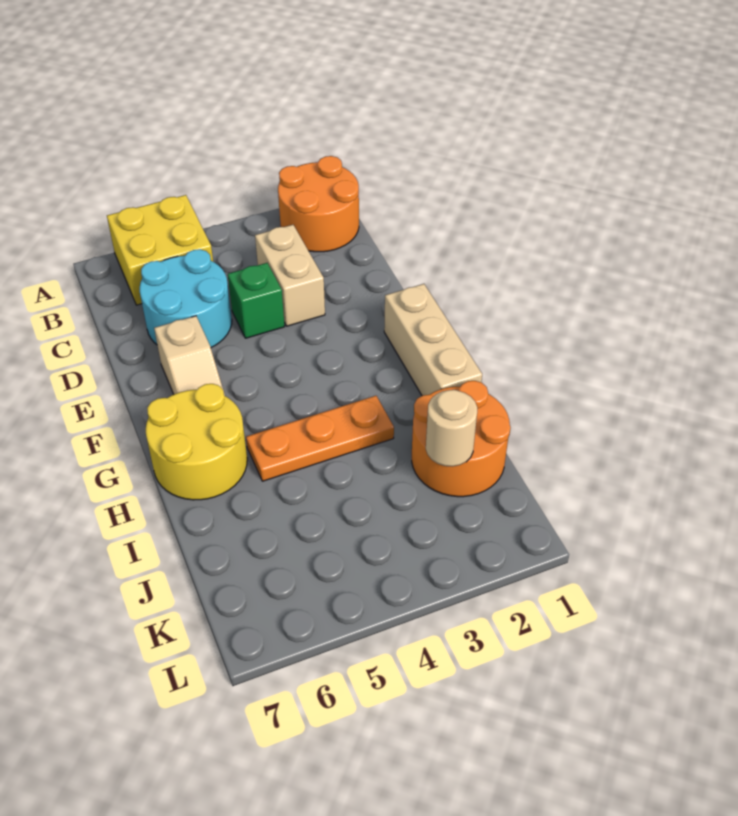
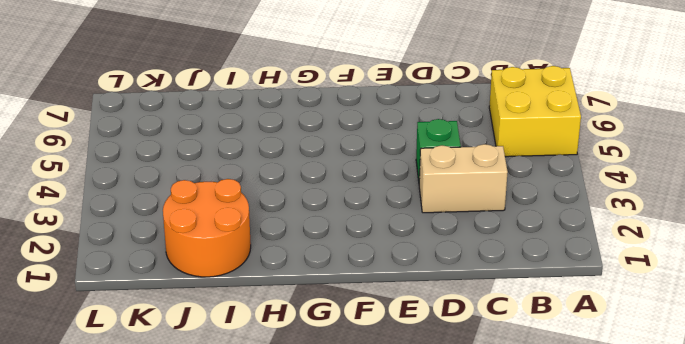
none -> orange round brick A1:B2 level 1
none -> cyan round brick C5:D6 level 1

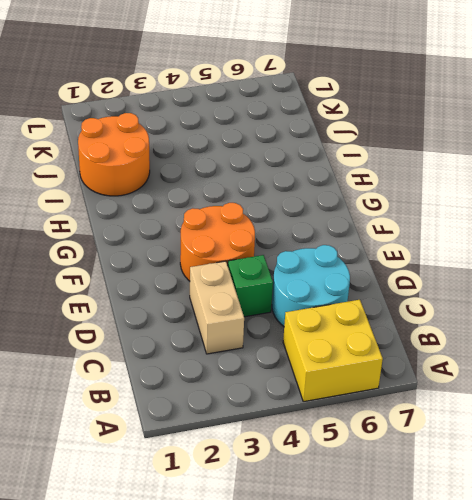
orange round brick E3:F4 level 1 -> orange round brick A1:B2 level 1
none -> tan slope E6:F6 level 1 top E
none -> tan brick F1:H1 level 1

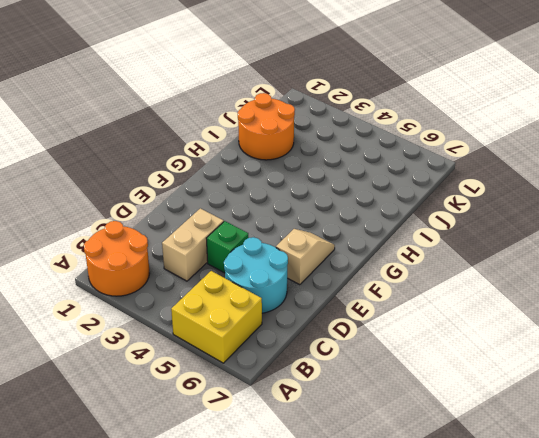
none -> tan brick F1:H1 level 1
none -> yellow round brick G6:H7 level 1

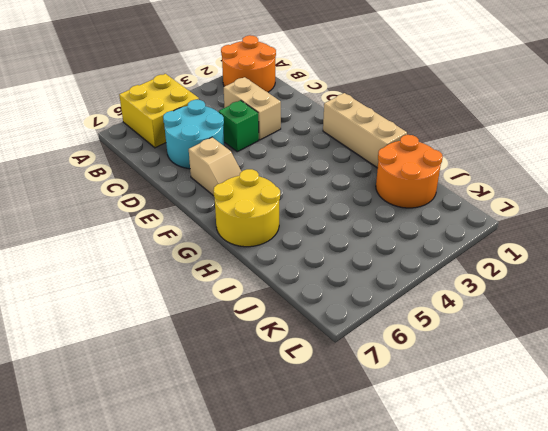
none -> orange plate H3:H5 level 1
none -> tan round brick J2 level 2

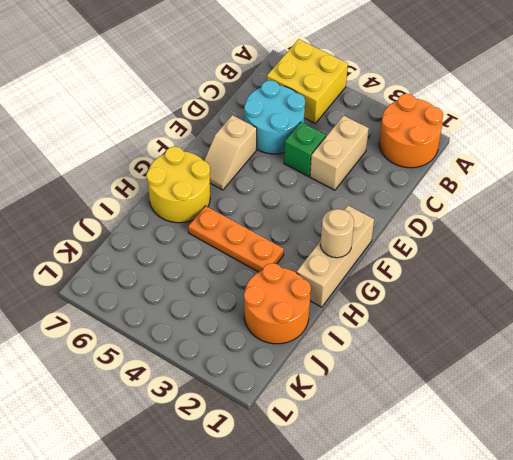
tan round brick G1 level 2 -> tan round brick J2 level 2

